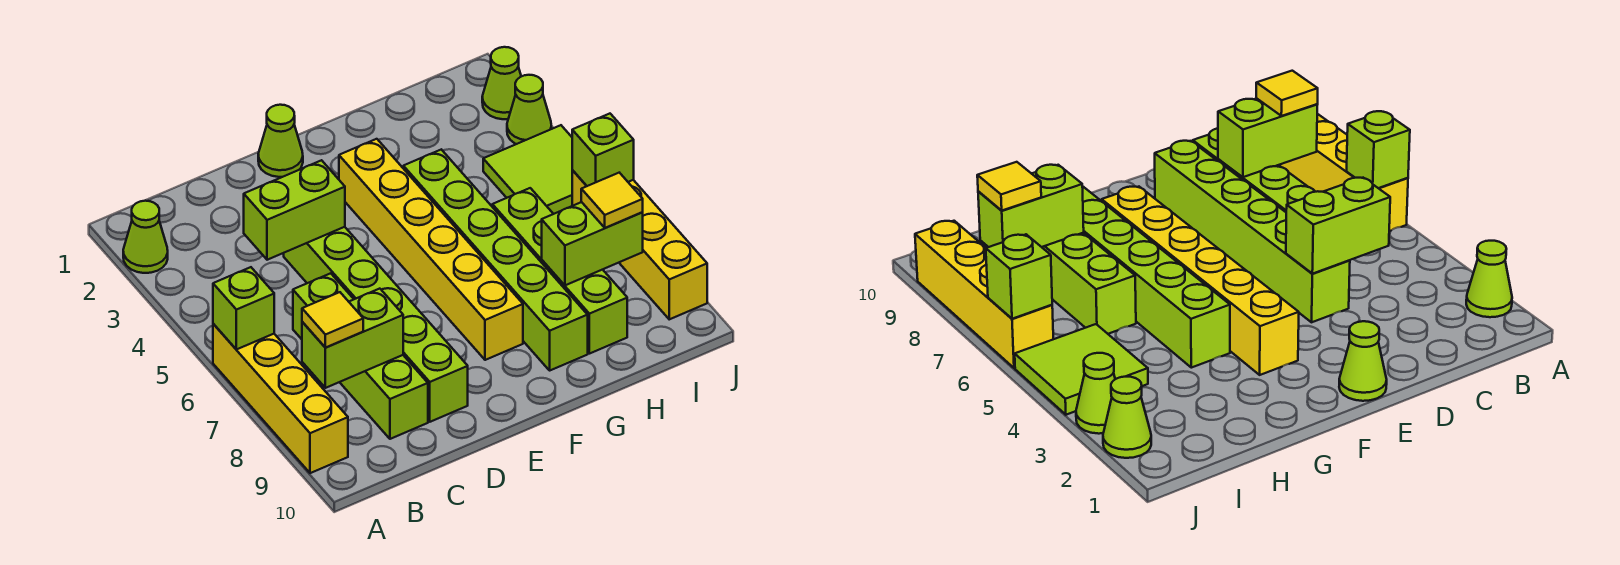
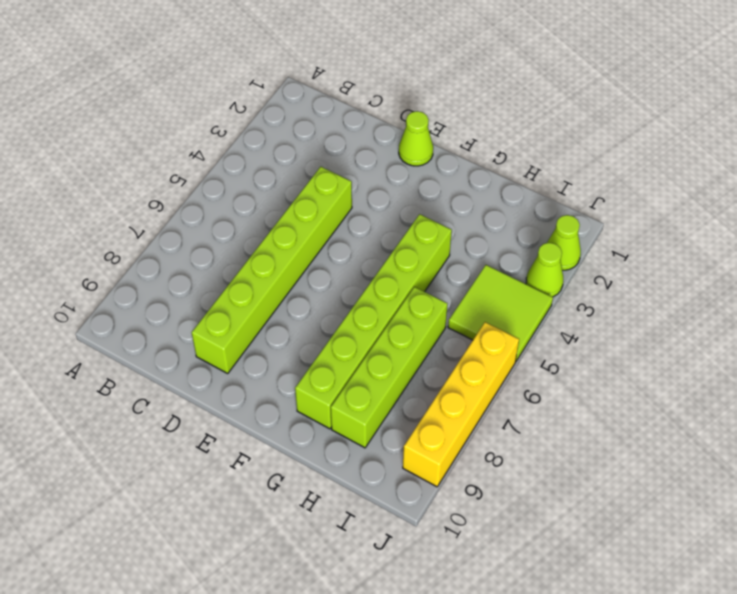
none -> lime cone A2 level 1
none -> yellow brick A6:A9 level 1
none -> lime brick C6:C9 level 1

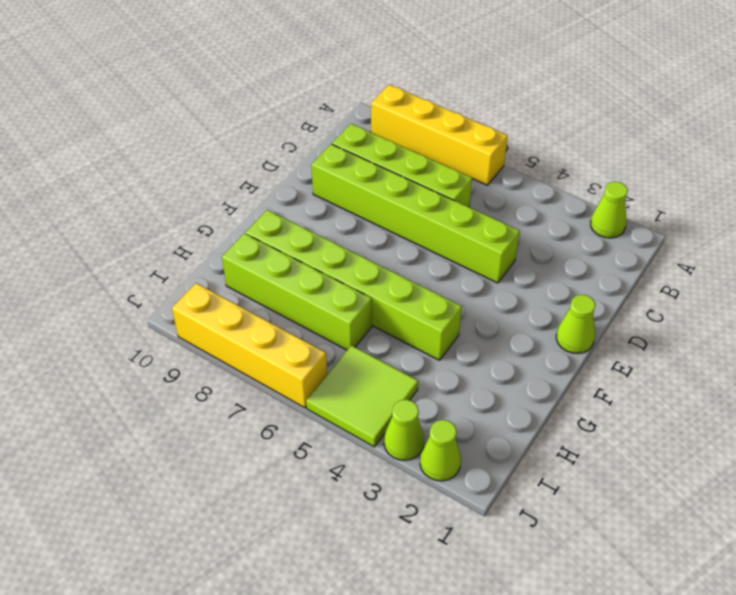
none -> yellow brick F3:F8 level 1
none -> lime brick A6 level 2
none -> lime brick B8:C8 level 2

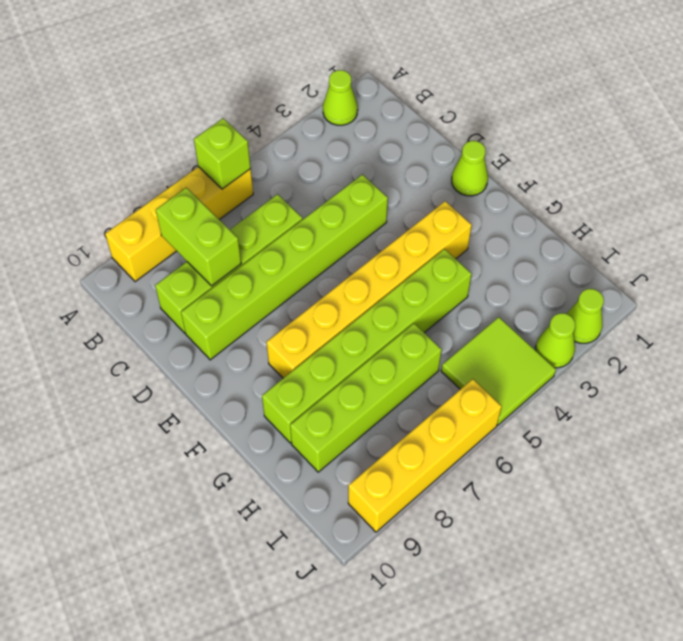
none -> lime brick C4:D4 level 2
none -> lime brick H8:I8 level 2
none -> lime brick J6 level 2

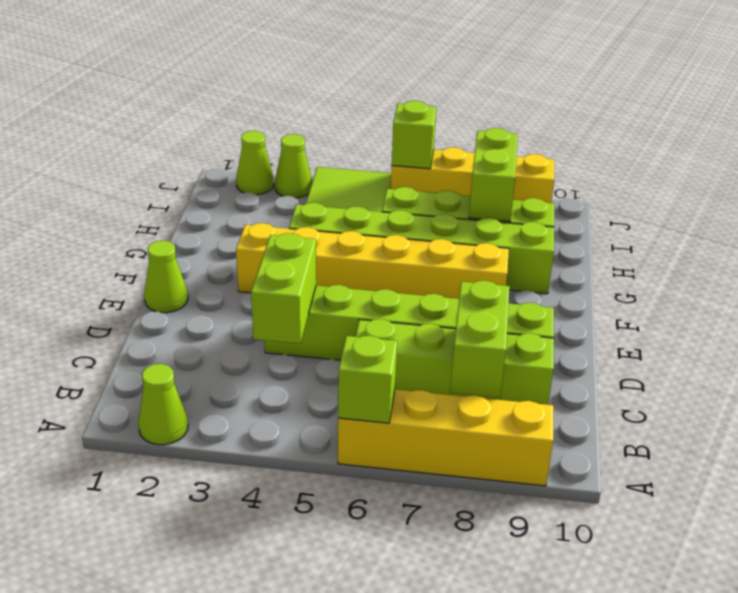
none -> yellow tile B8 level 3
none -> yellow tile I8 level 3

